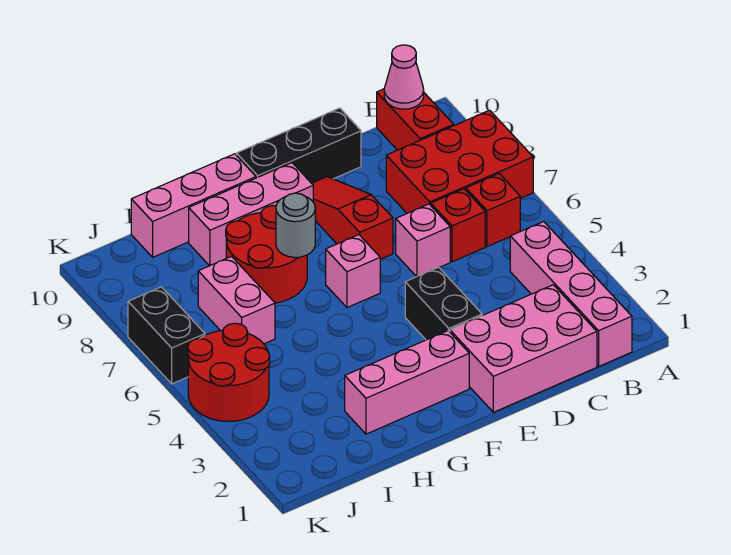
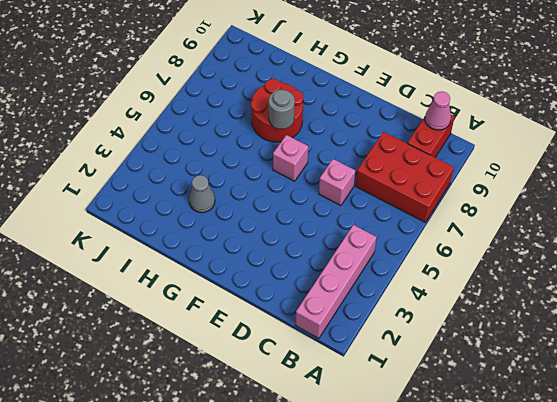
grey cone H3 level 1 -> none
none -> red brick B6 level 1
none -> pink brick C1:E2 level 1
none -> red brick C6 level 1

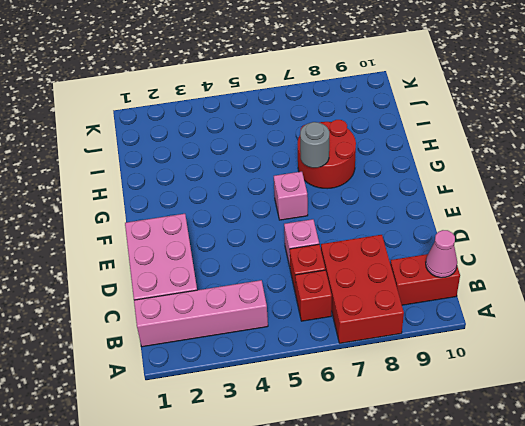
none -> black brick D10:F10 level 1
none -> black brick E3:E4 level 1
none -> red slope E7:E9 level 1 top 7

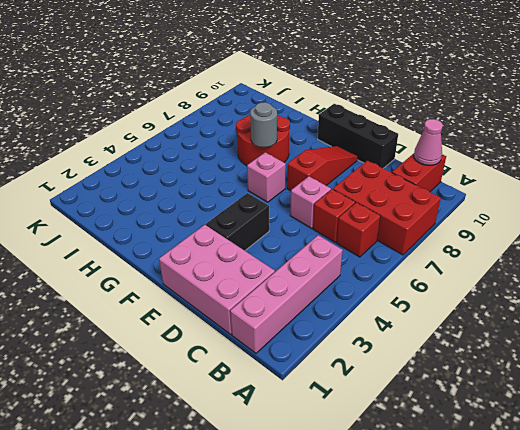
none -> pink brick F2:H2 level 1
none -> pink brick F9:H9 level 1
none -> pink brick G10:I10 level 1

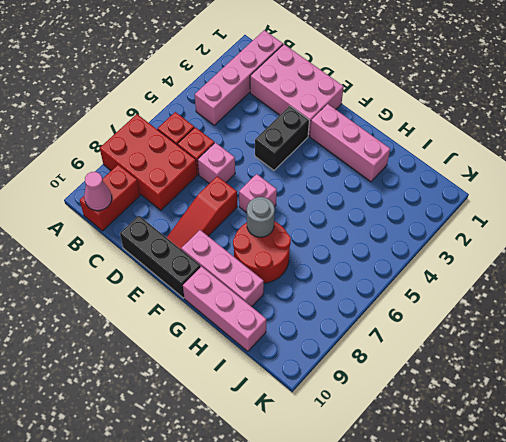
none -> pink brick I6:I7 level 1
none -> red round brick J4:K5 level 1
none -> black brick K6:K7 level 1

